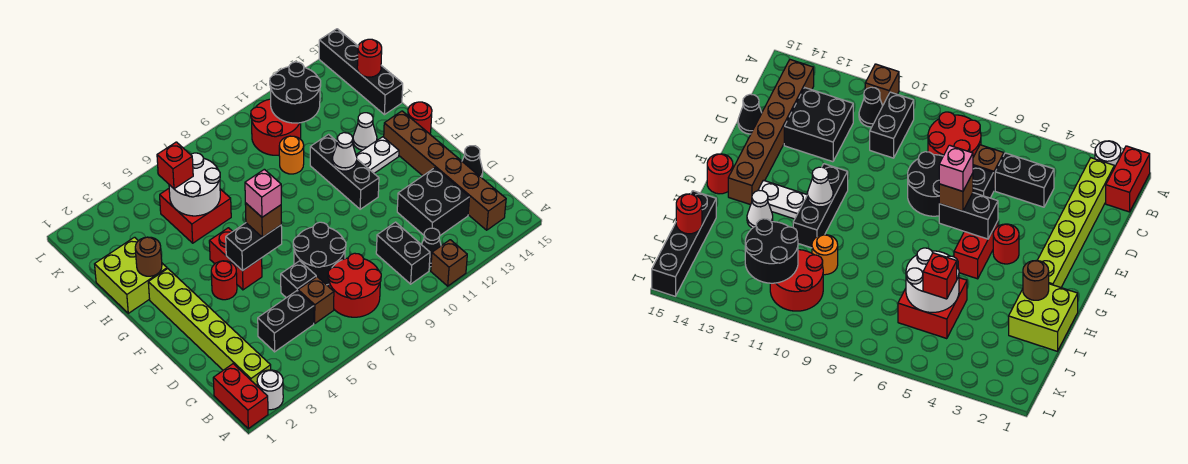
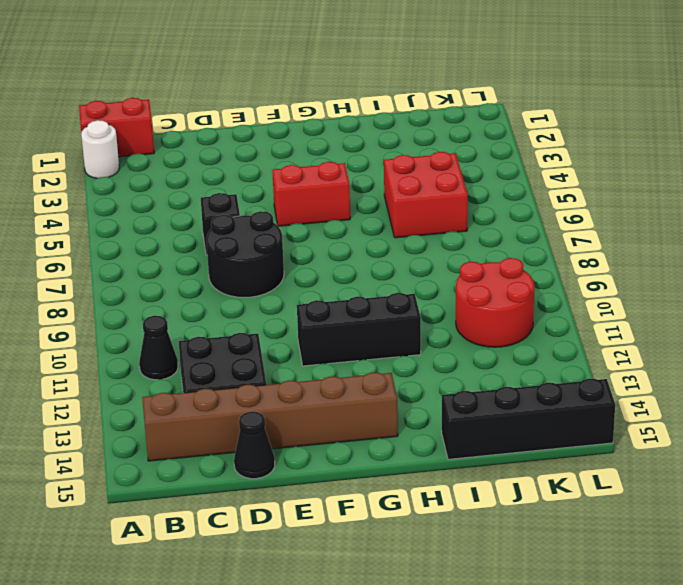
none -> brown brick A11 level 1
none -> lime brick B2:G2 level 1
none -> red round brick B7:C8 level 1
none -> black brick B10:C10 level 1

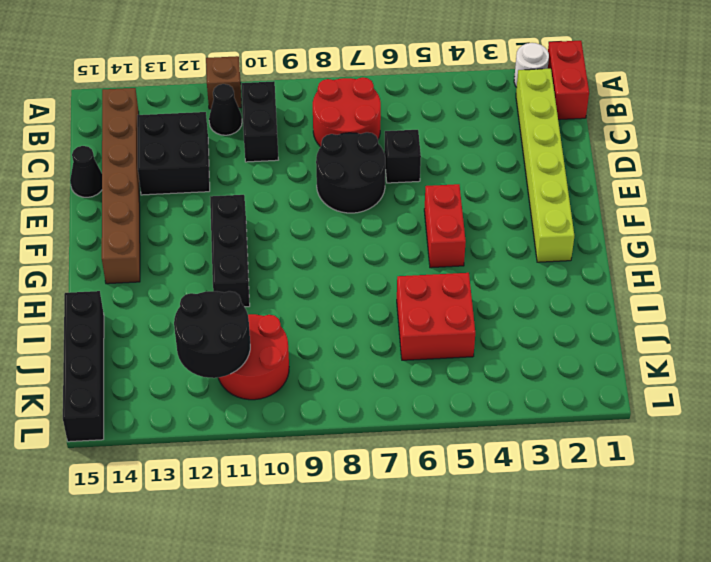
none -> black brick C4:C5 level 1
none -> brown brick C6 level 1
none -> red round brick F4 level 1
none -> white plate G12:G13 level 1

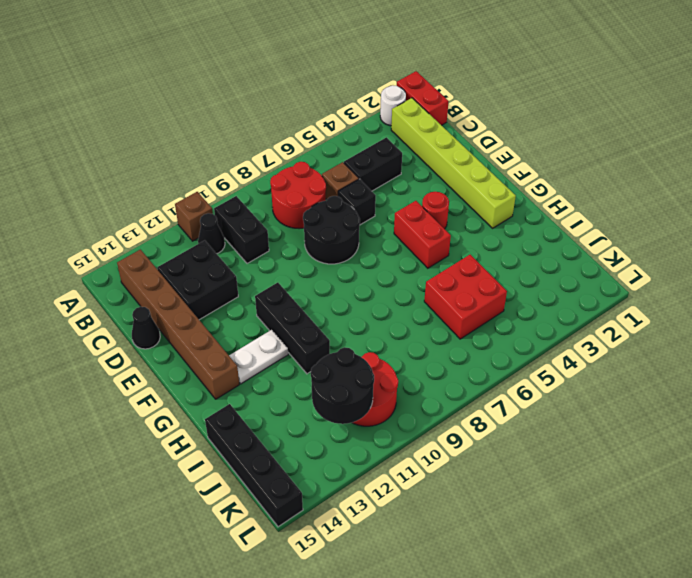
none -> red round brick G15 level 1
none -> lime brick H1:I2 level 1
none -> white cone H13 level 1
none -> orange round brick I10 level 1

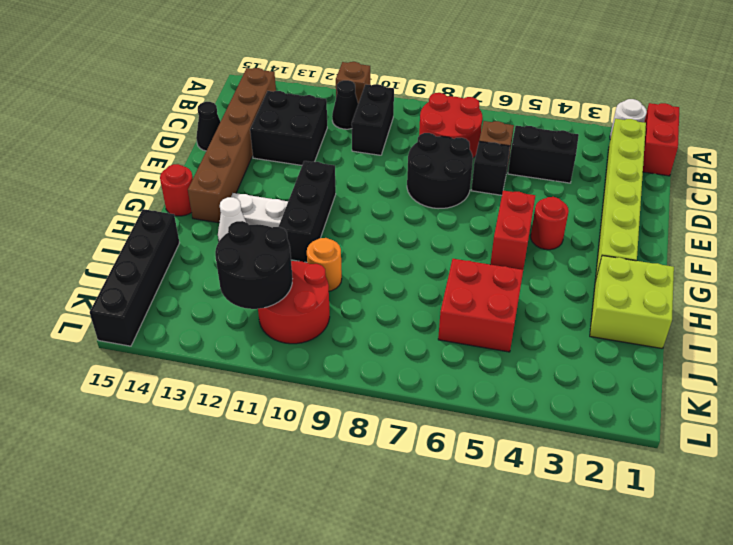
none -> black brick F5:F6 level 2
none -> white cone G11 level 2
none -> brown round brick H2 level 2
none -> white round brick I5:J6 level 2

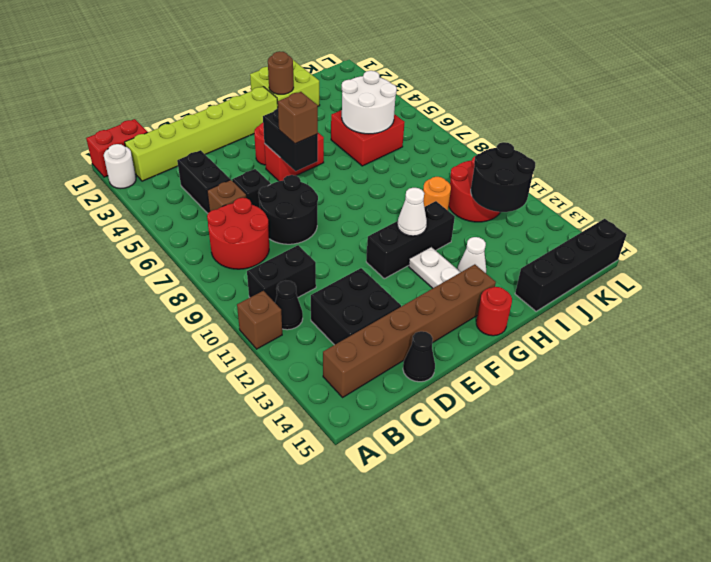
none -> red round brick J15 level 2
none -> red brick J5 level 3
none -> pink brick F6 level 4

